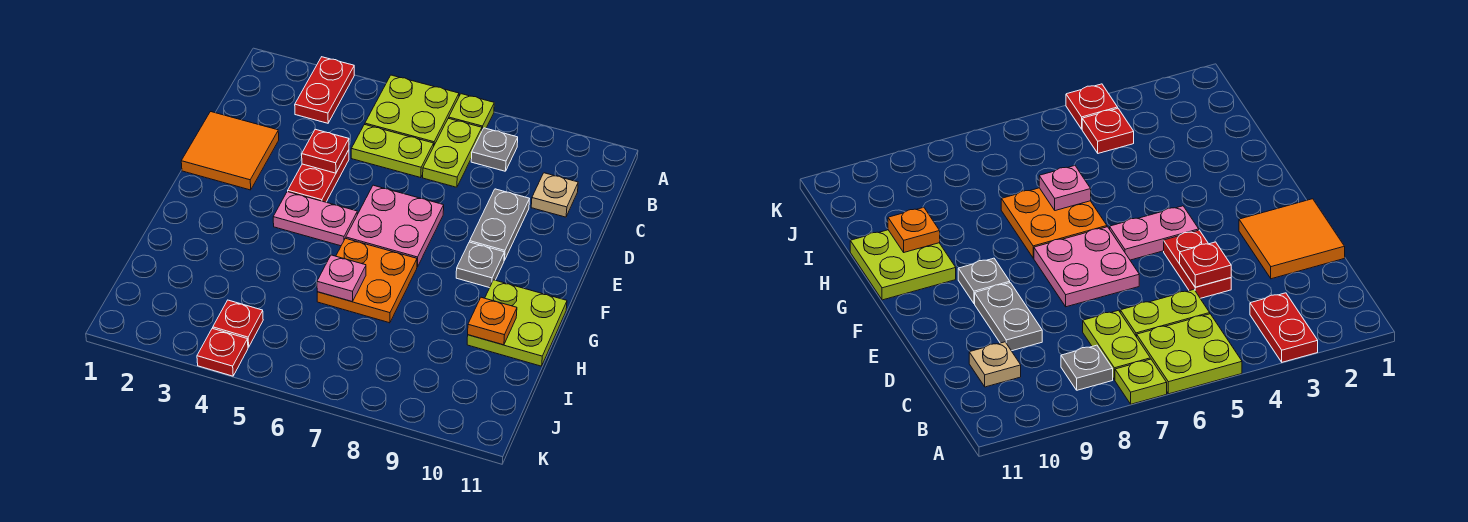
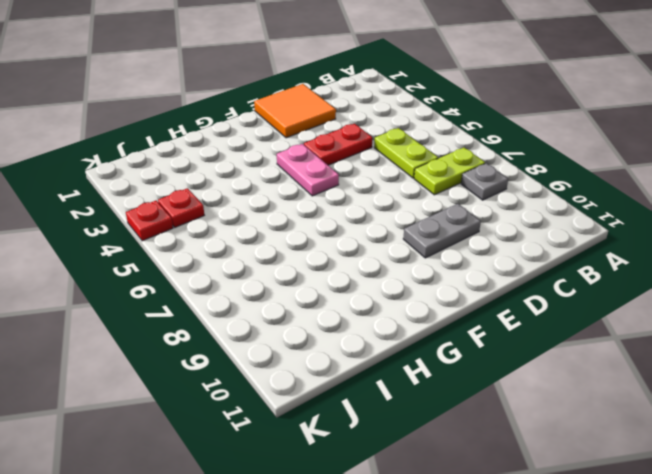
none -> red plate A3:B3 level 1
none -> lime plate A5:B6 level 1
none -> lime plate A7 level 1

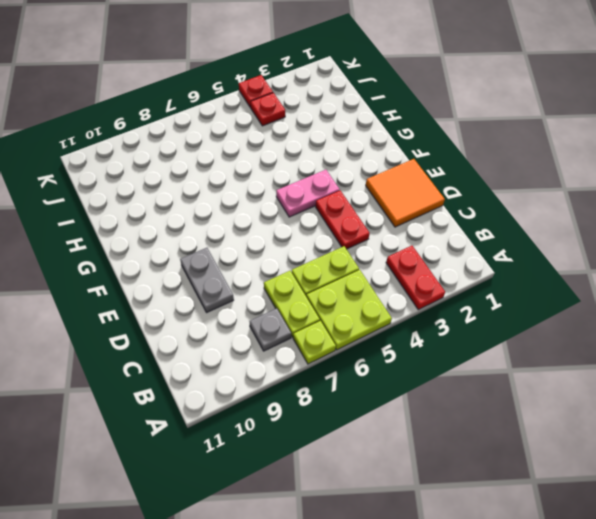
none -> tan plate C10 level 1
none -> pink plate E6:F7 level 1
none -> grey plate F9 level 1

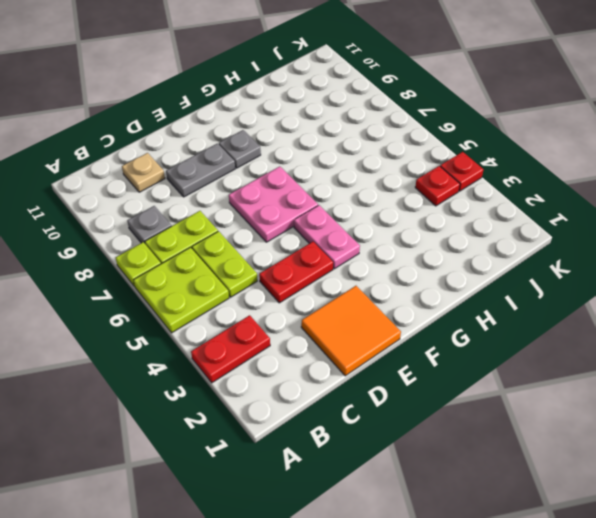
none -> orange plate G6:H7 level 1
none -> lime plate G10:H11 level 1
none -> red plate D4 level 2

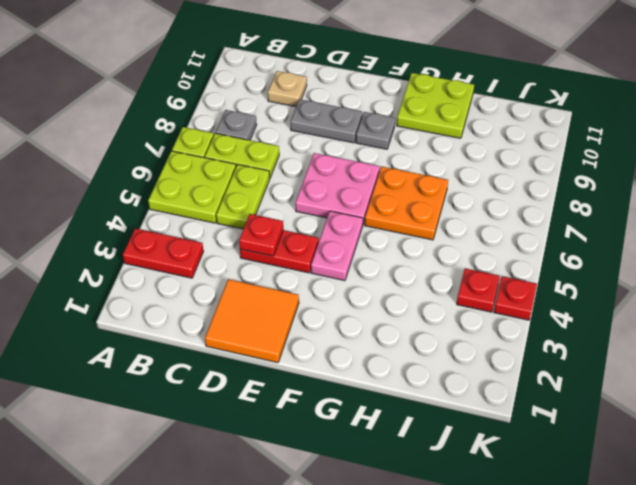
none -> pink plate H6 level 2
none -> orange plate H10 level 2

